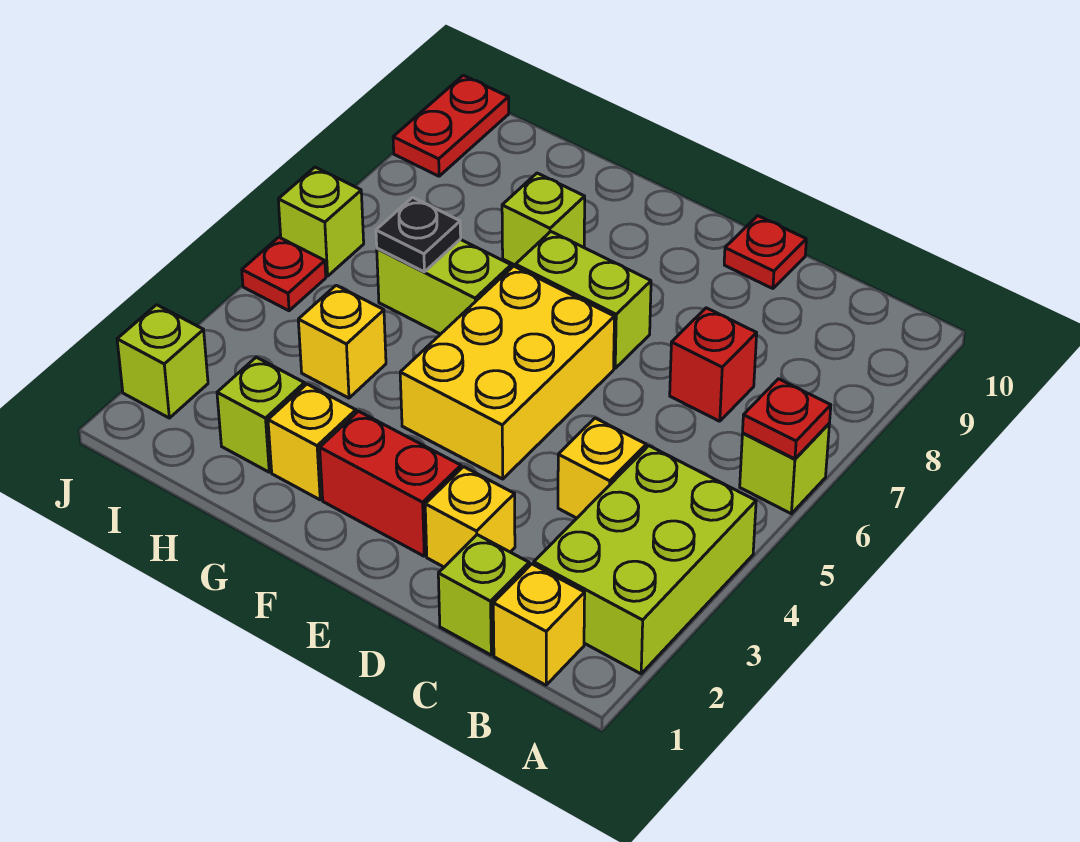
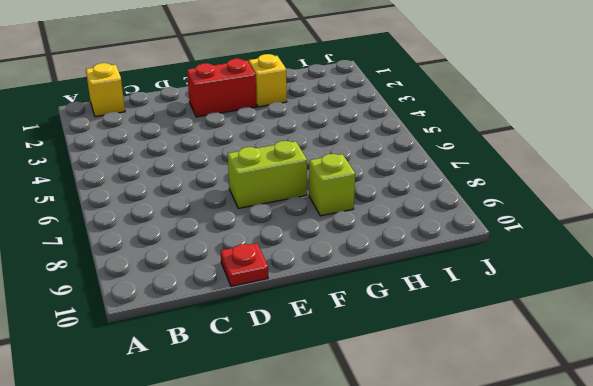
none -> lime brick A2:B4 level 1
none -> lime brick A6 level 1
none -> lime brick C1 level 1

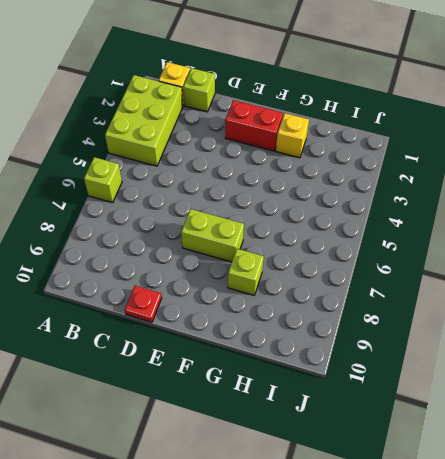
none -> yellow brick C4 level 1
none -> red brick C7 level 1
none -> yellow brick D2 level 1

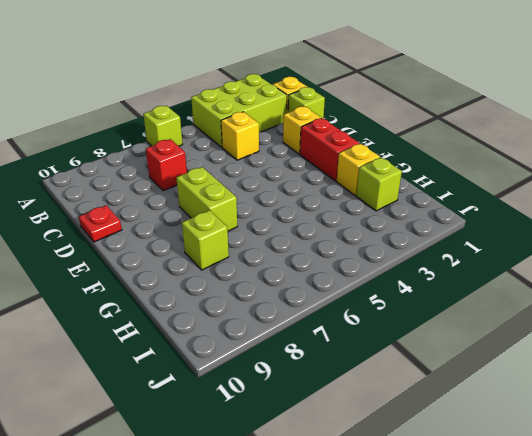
none -> yellow brick E4:F6 level 1
none -> lime brick G6:H6 level 1
none -> yellow brick H4 level 1

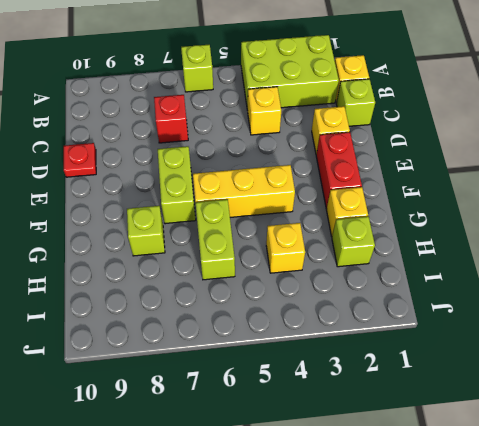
yellow brick F4:F6 level 1 -> yellow brick E4:F6 level 1
none -> lime brick J2 level 1
none -> red plate J5 level 1
none -> lime brick J6 level 1

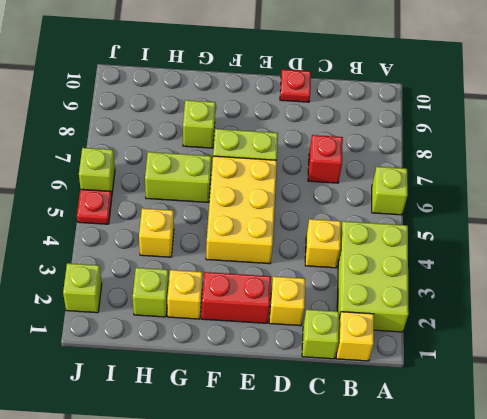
none -> red plate J9:J10 level 1
none -> red plate A6 level 2
none -> black plate H6 level 2

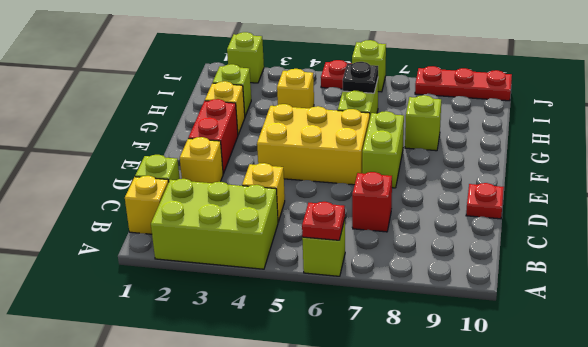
red plate J8:J10 level 1 -> red plate J9:J10 level 1

